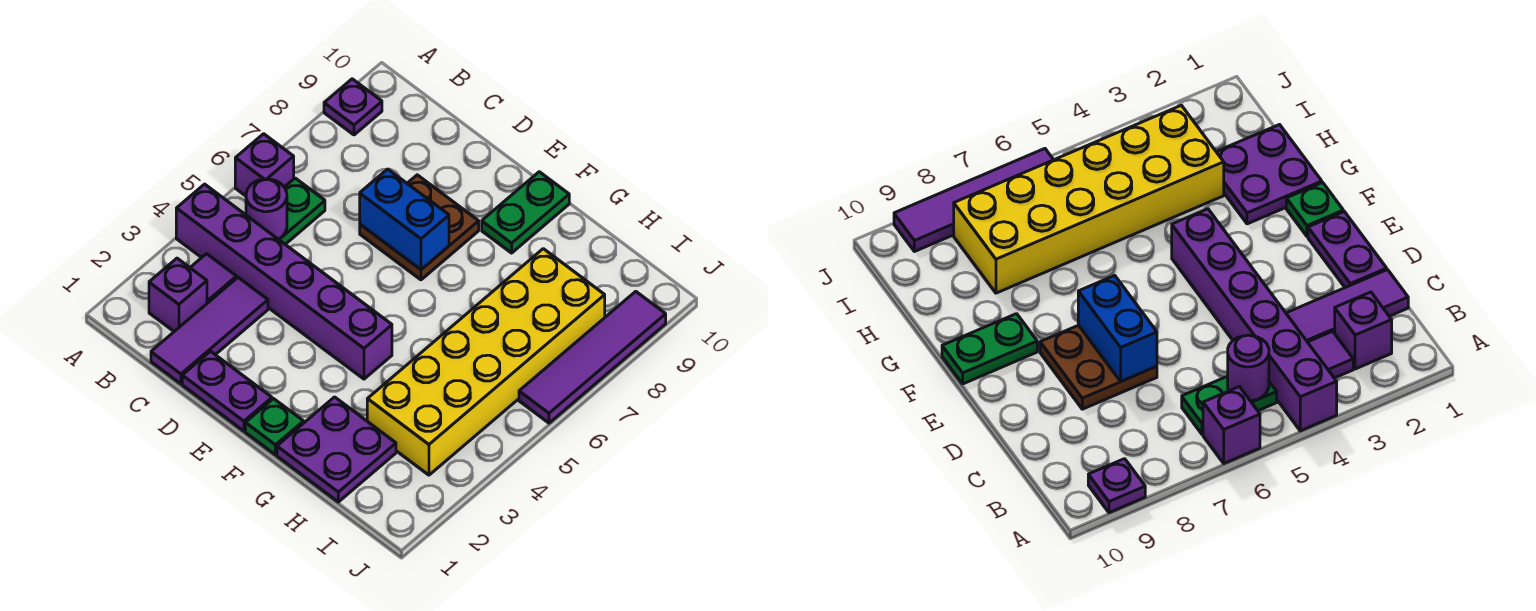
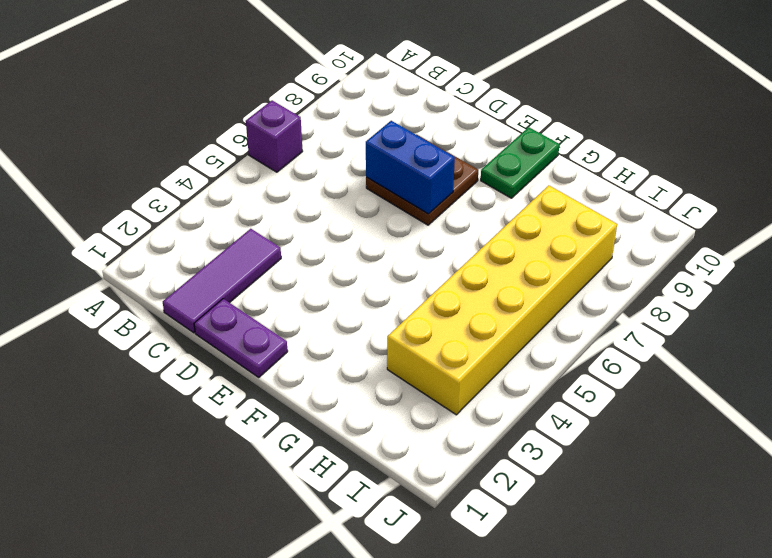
none -> purple brick A4:F4 level 1
none -> purple plate A9 level 1
none -> purple brick B2 level 1

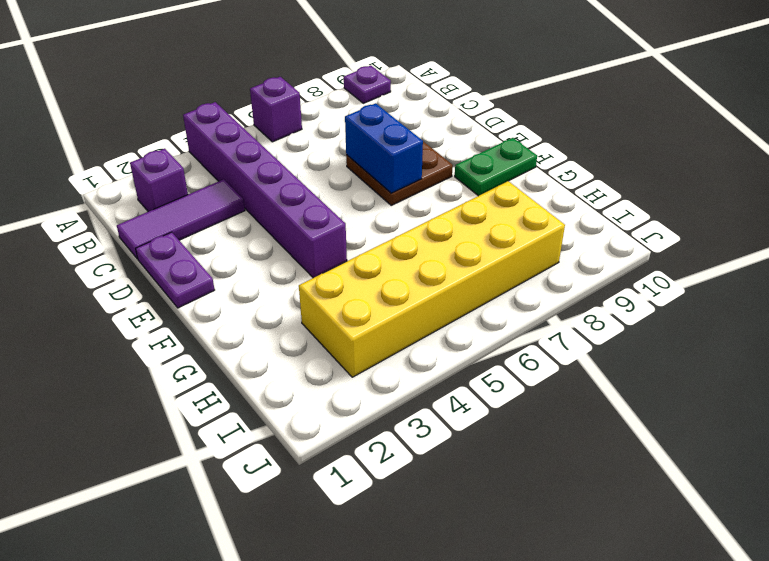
none -> purple tile B3 level 1
none -> green plate B5:B6 level 1
none -> green plate F1 level 1

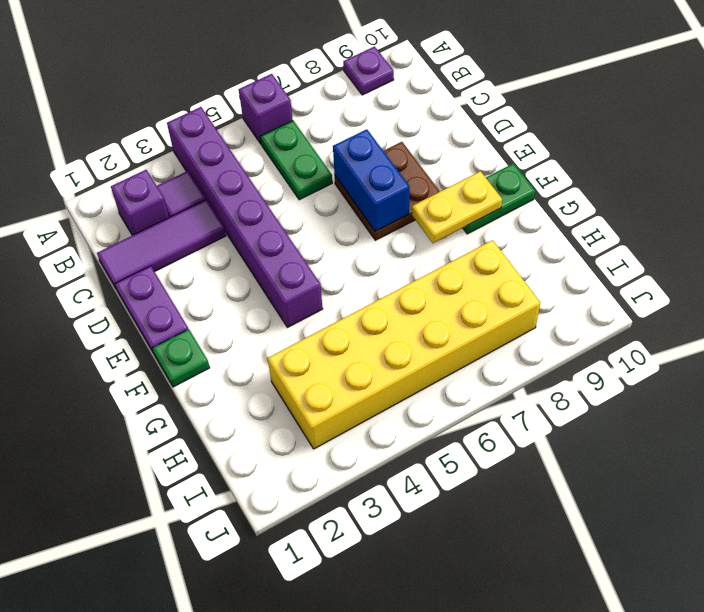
green plate B6:C6 level 1 -> green plate B5:B6 level 1
yellow plate F8:F9 level 2 -> none
none -> purple plate G1:H2 level 1
none -> purple tile J6:J9 level 1
none -> purple round brick B5 level 2

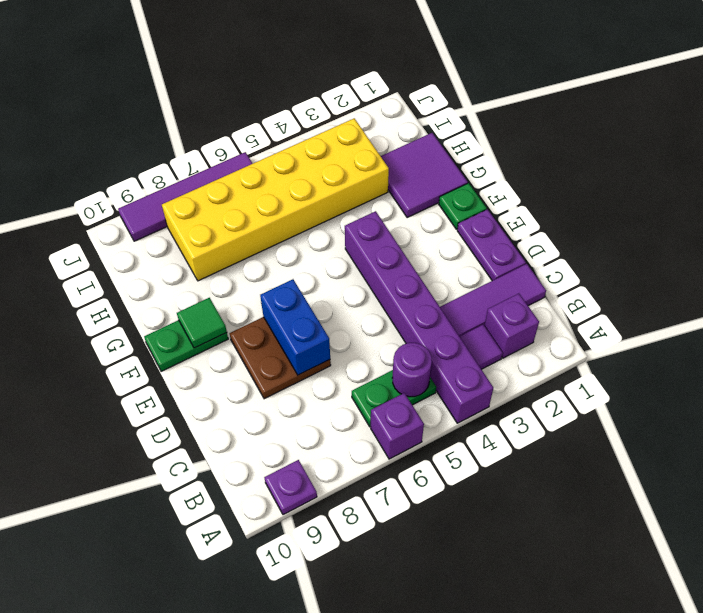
green tile F9 level 2 -> none
purple tile G1:H2 level 1 -> purple plate G1:H2 level 1

